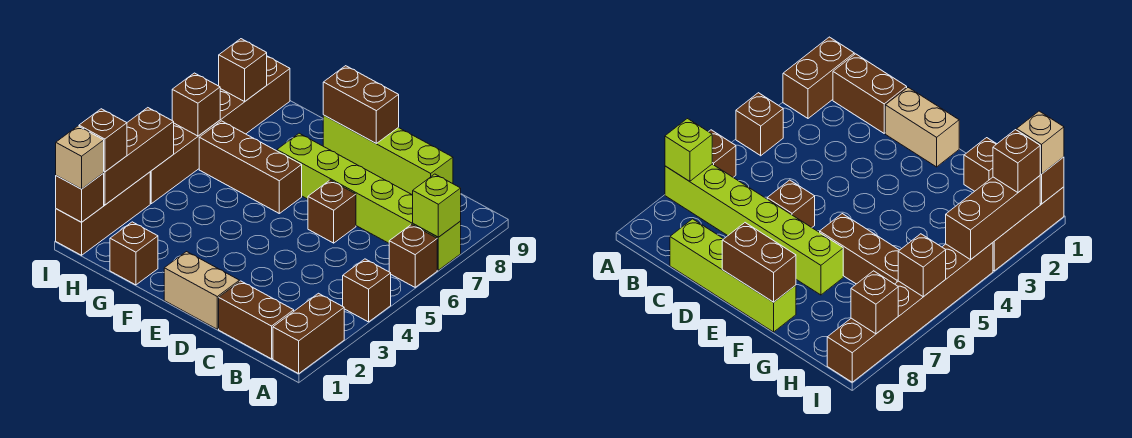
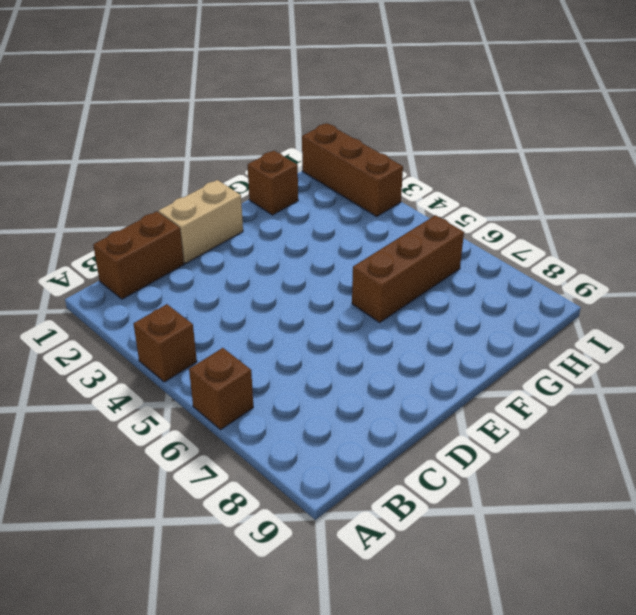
none -> brown brick A1:A2 level 1
none -> lime brick A7:F7 level 1
none -> lime brick C9:F9 level 1

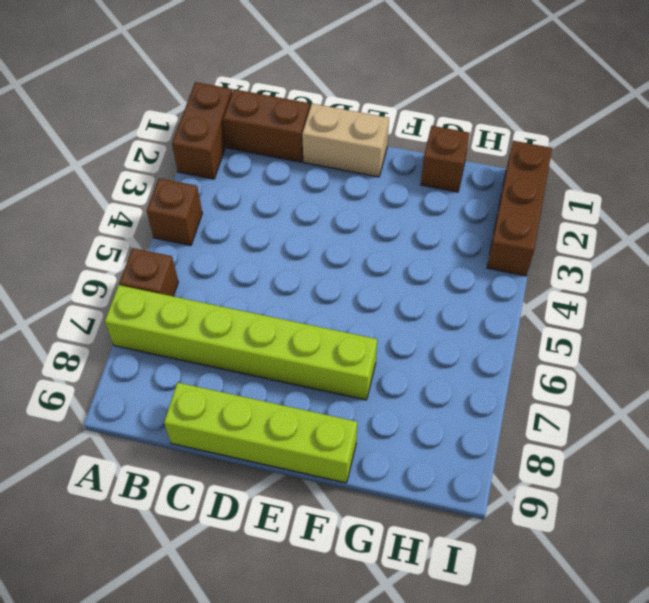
none -> brown brick D6 level 1
none -> brown brick F6:H6 level 1
none -> brown brick I4:I9 level 1

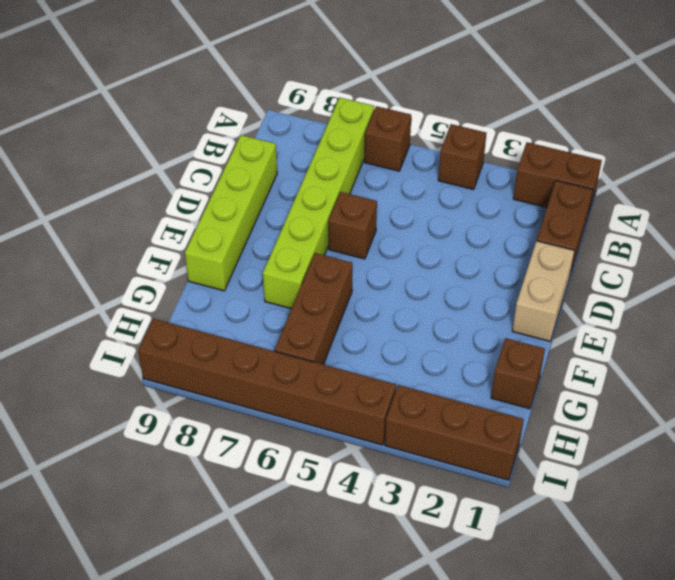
none -> lime brick A7 level 2
none -> brown brick E9:F9 level 2
none -> brown brick I1 level 2

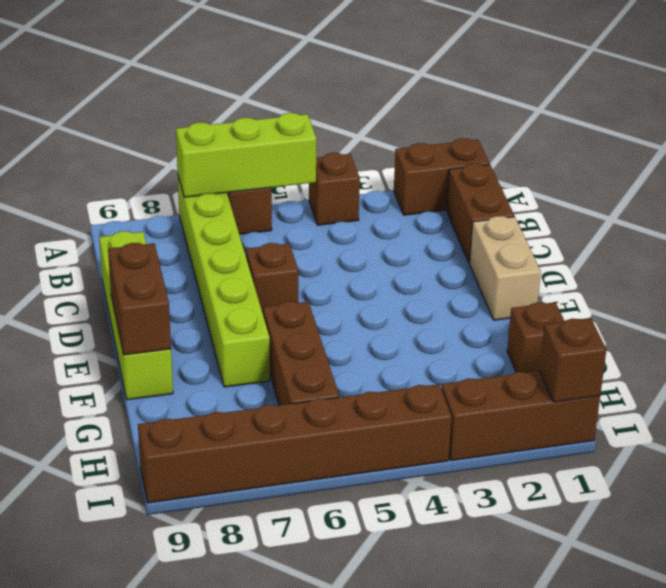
lime brick A5:A7 level 2 -> lime brick A7 level 2
none -> brown brick I2:I4 level 2
none -> brown brick I6 level 2
none -> brown brick I8 level 2

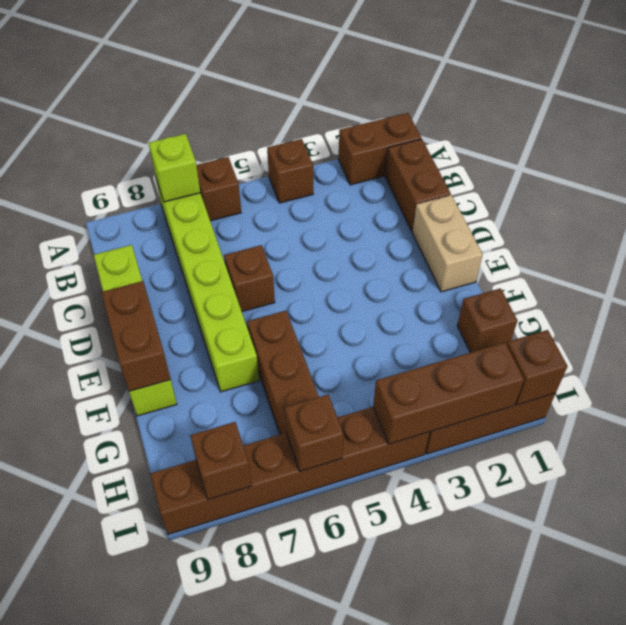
none -> tan brick I1 level 3
none -> brown brick I2 level 3

